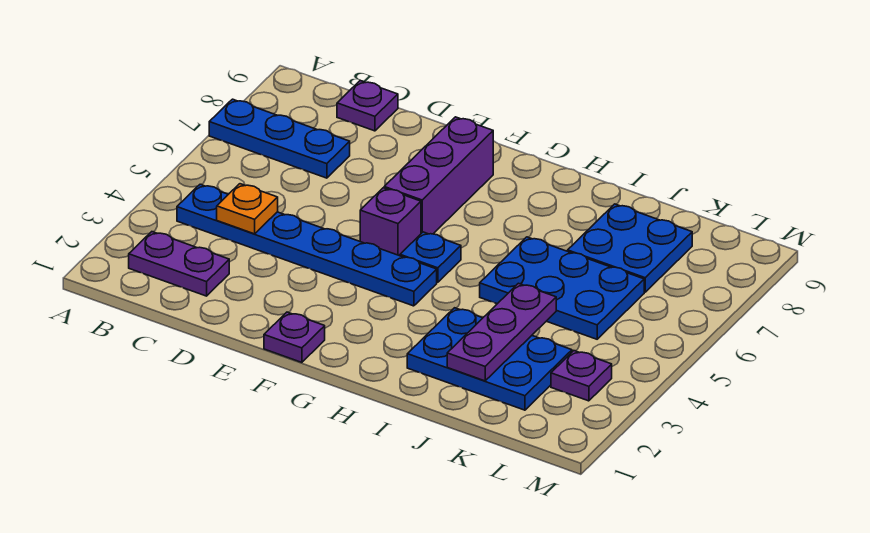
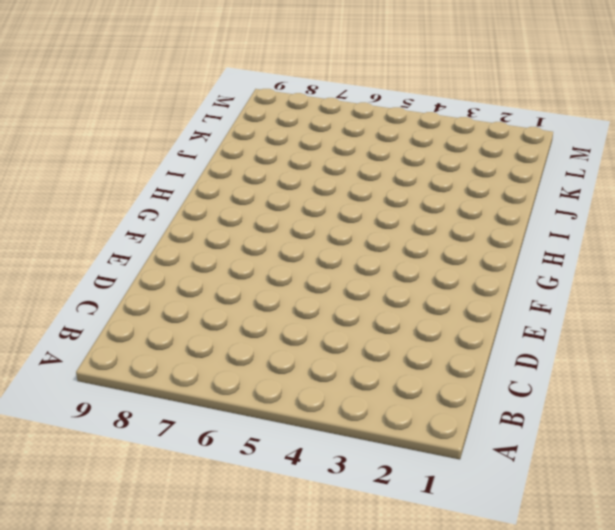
none -> blue plate A7:C7 level 1
none -> purple plate B2:C2 level 1
none -> blue plate B4:G4 level 1

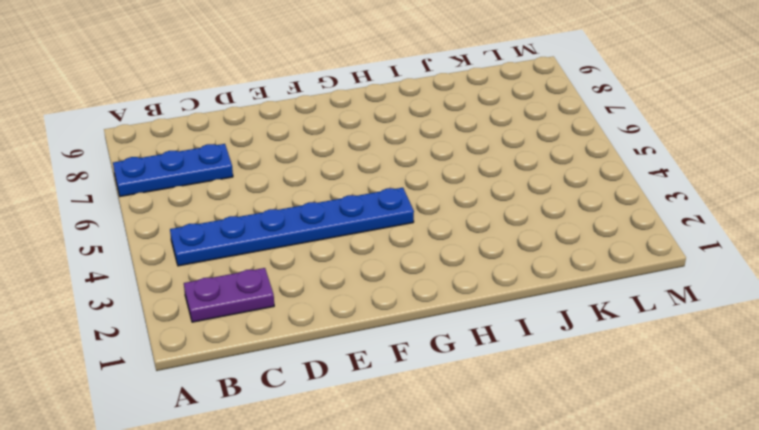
none -> purple plate C9 level 1
none -> purple plate F1 level 1
none -> purple brick F5 level 1

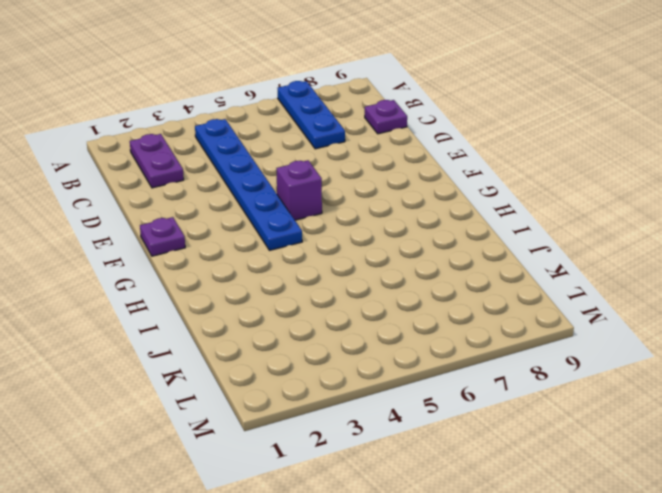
none -> purple brick F6:F8 level 1
none -> blue plate G5 level 1
none -> blue plate I2:K3 level 1

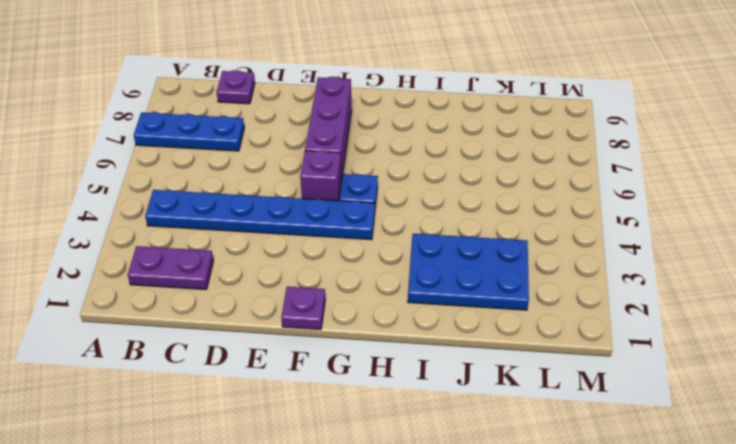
none -> blue plate I5:K6 level 1
none -> blue plate J7:K8 level 1
none -> purple plate L3 level 1

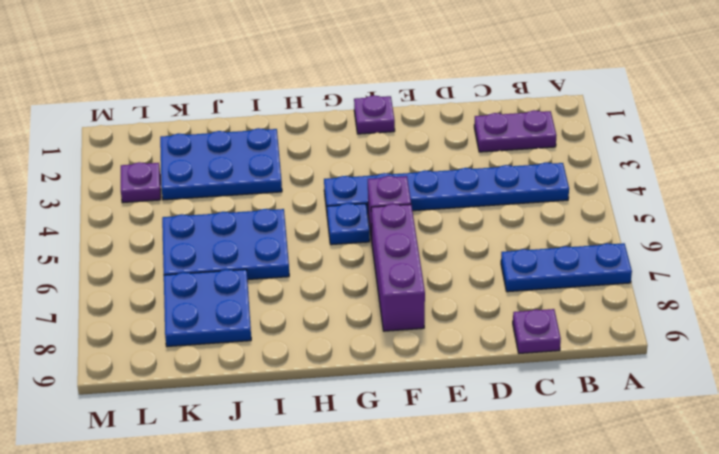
none -> orange plate C4 level 2
none -> purple plate J2:J4 level 2

